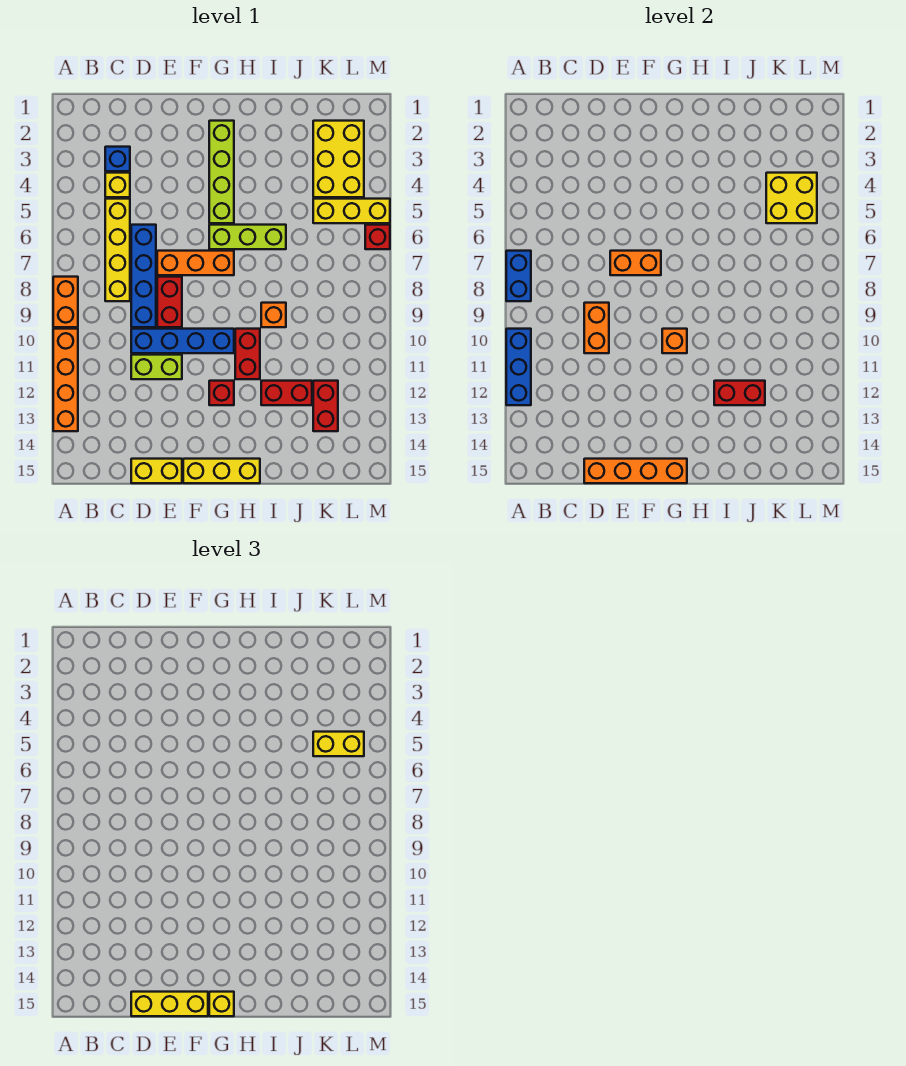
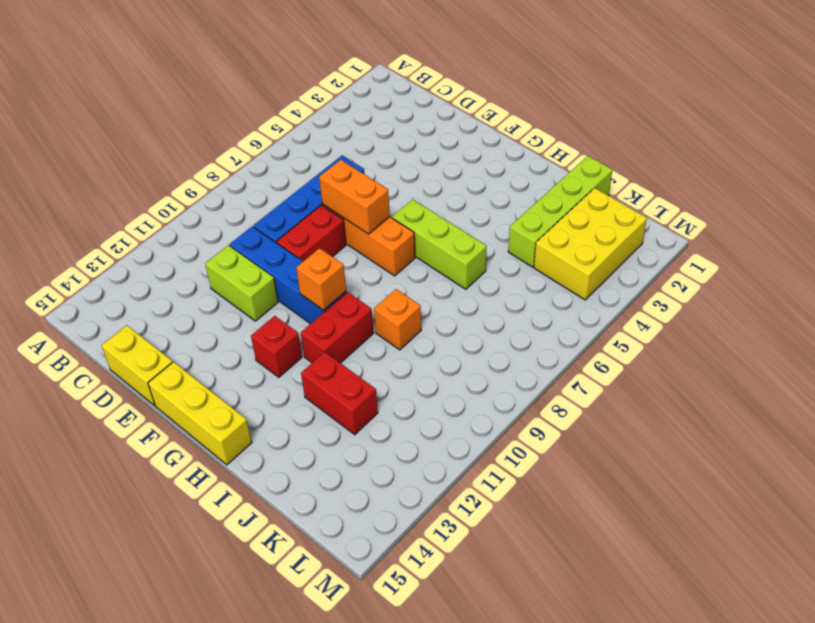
lime brick J1:J4 level 1 -> lime brick G2:G5 level 1
none -> orange brick A8:A9 level 1
none -> orange brick A10:A13 level 1
none -> blue brick C3 level 1
none -> yellow brick C4 level 1

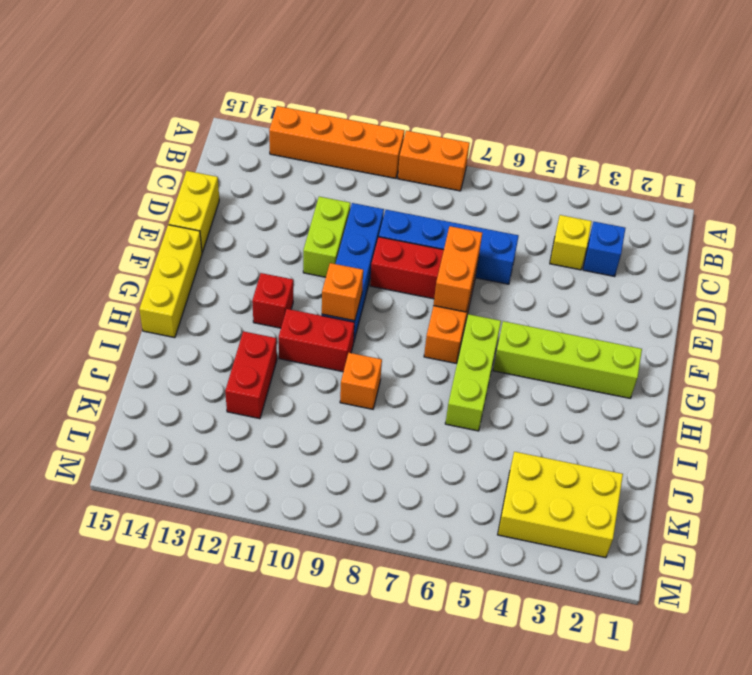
none -> yellow brick C5:C8 level 1
none -> yellow brick K5:M5 level 1
none -> red brick K12:K13 level 1
none -> red brick M6 level 1

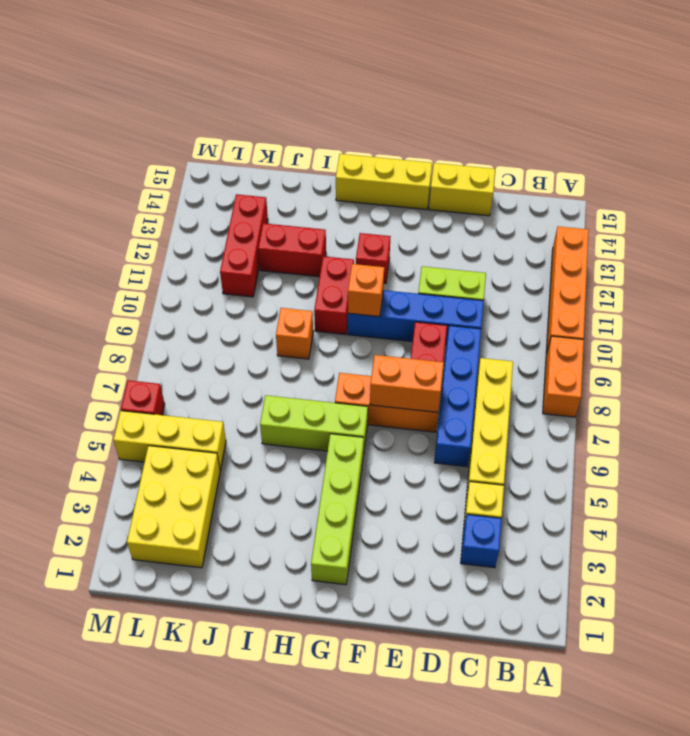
red brick K11:K13 level 1 -> red brick K12:K13 level 1
none -> blue brick A7:A8 level 2
none -> blue brick A10:A12 level 2
none -> orange brick D9:D10 level 2
none -> orange brick D15:G15 level 2

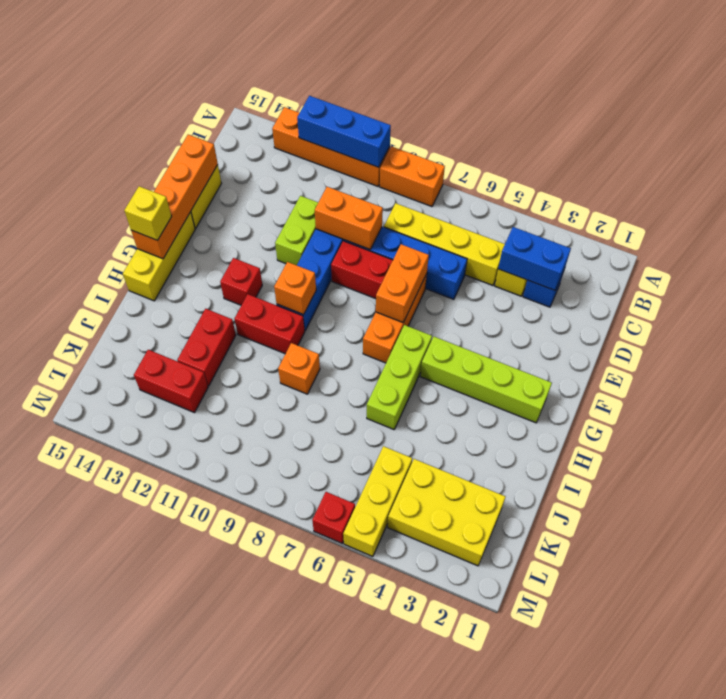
blue brick C3:C4 level 2 -> blue brick A7:A8 level 2
none -> red brick I12:J12 level 2
none -> yellow brick K4:L5 level 2
none -> yellow brick D15:F15 level 3
none -> yellow brick K5:L5 level 3

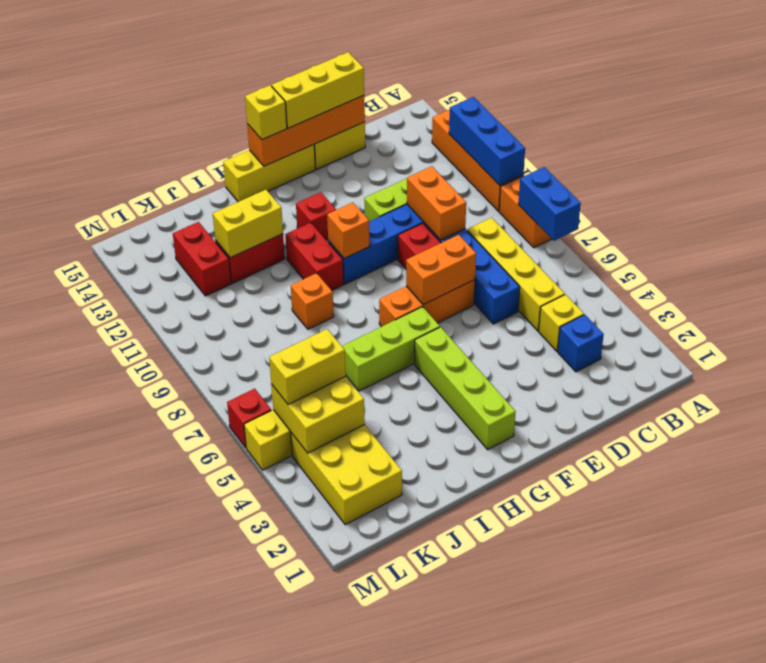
yellow brick I12:J12 level 2 -> red brick I12:J12 level 2

